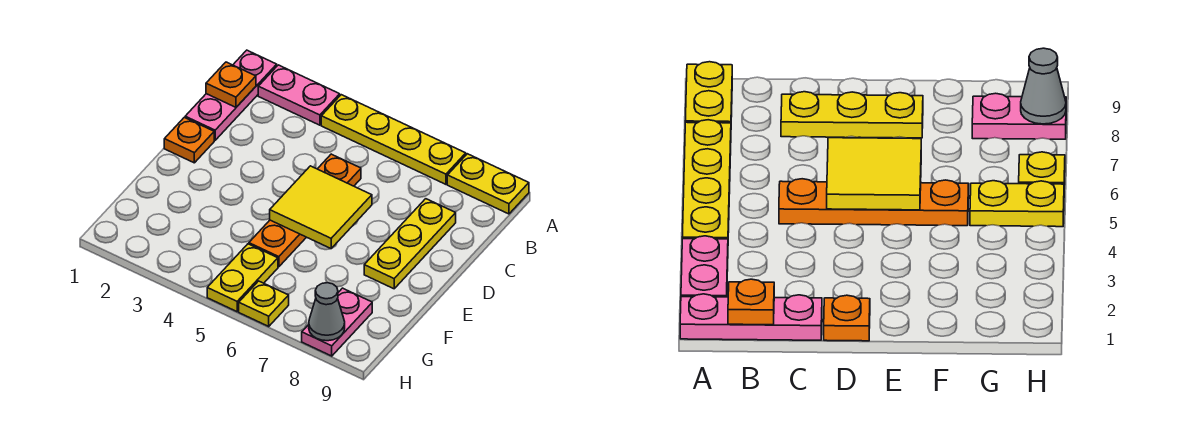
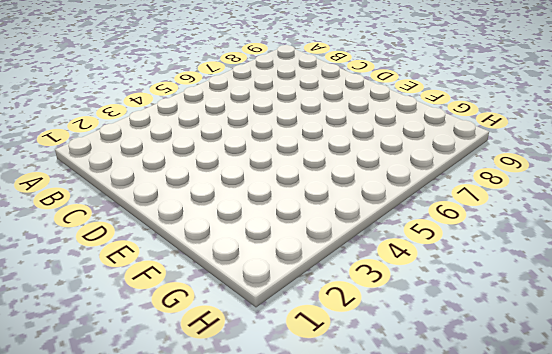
none -> pink plate A1:C1 level 1
none -> pink plate A2:A3 level 1
none -> yellow plate A4:A7 level 1

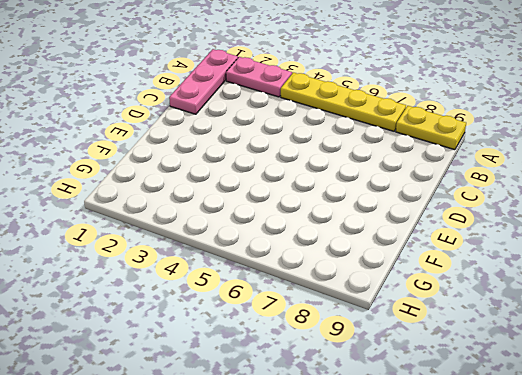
none -> orange plate C5:F5 level 1
none -> yellow plate C8:E8 level 1
none -> orange plate D1 level 1

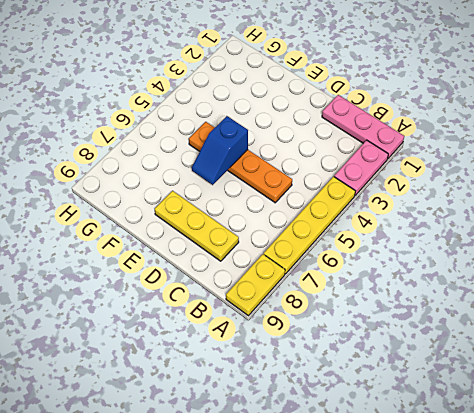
blue slope E5:E6 level 2 top 5 -> yellow tile D5:E6 level 2
none -> orange plate D1 level 1
none -> yellow plate G5:H5 level 1
none -> pink plate G8:H8 level 1

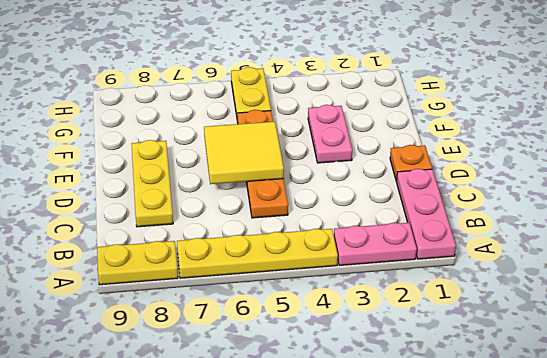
pink plate E3:F3 level 1 -> pink plate G8:H8 level 1
none -> yellow plate H6 level 1
none -> orange plate B1 level 2
none -> grey cone H8 level 2

